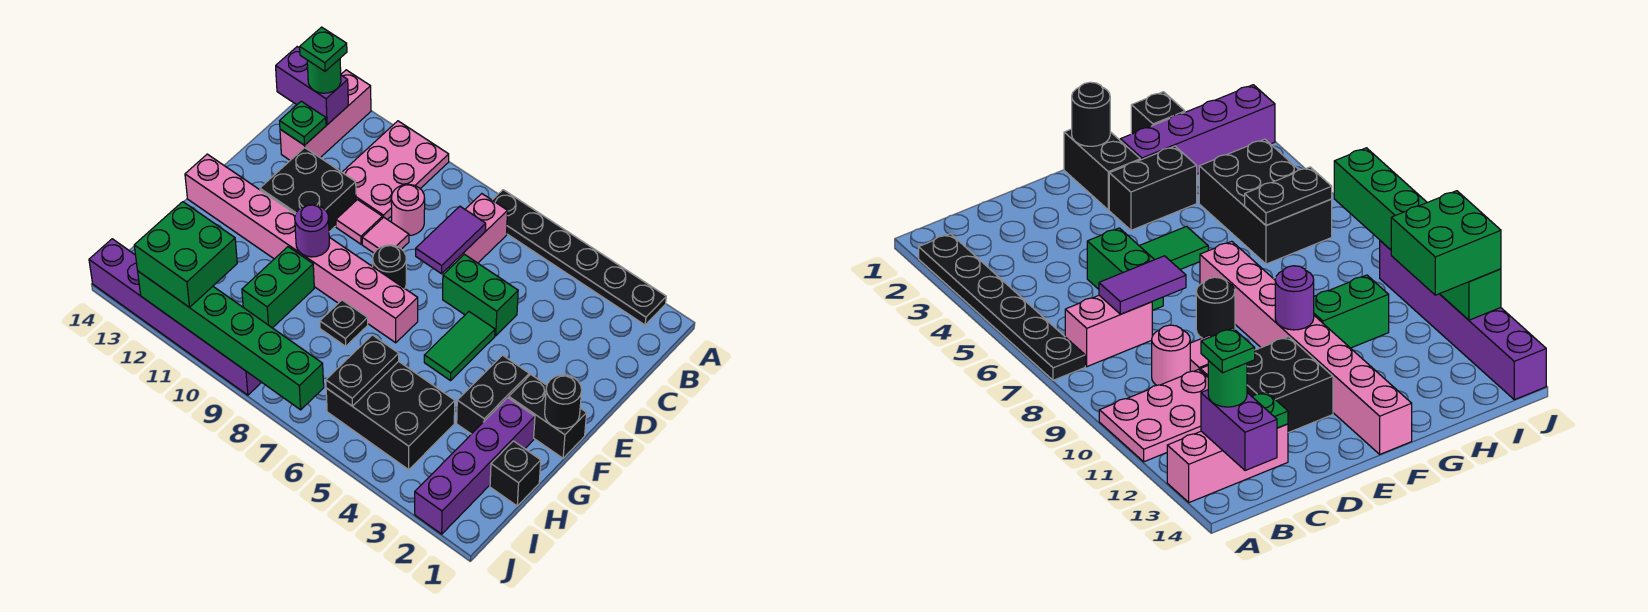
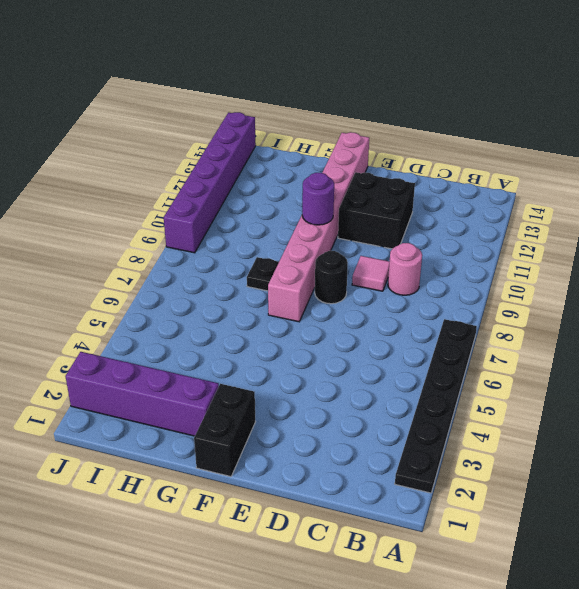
none -> pink plate A10:C11 level 1
none -> pink brick A13:C13 level 1
none -> pink brick B7:C7 level 1
none -> green brick D5:D6 level 1

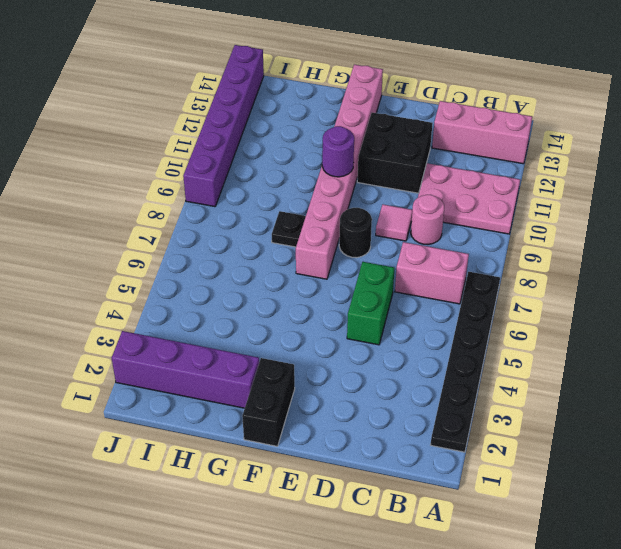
none -> pink tile D10 level 1
none -> green tile E5:F5 level 1
none -> black brick F3:G3 level 1
none -> green brick G10:H10 level 1

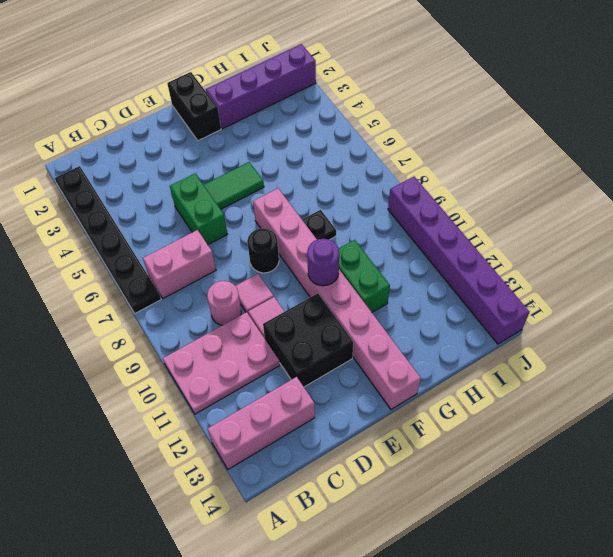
green brick G10:G11 level 1 -> green brick G10:H10 level 1
none -> black brick F3:G3 level 1
none -> black brick H1 level 1
none -> black brick H4:I6 level 1
none -> purple brick B13:B14 level 2

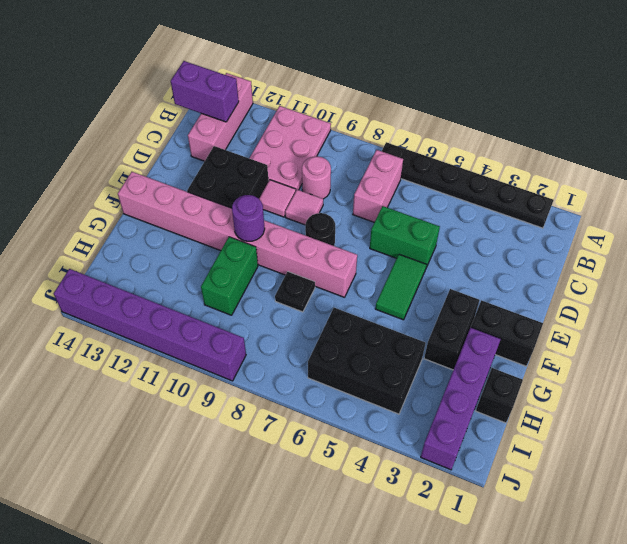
none -> purple tile C7:D7 level 2
none -> green plate C13 level 2
none -> black round brick F1 level 2
none -> black plate H6:I6 level 2

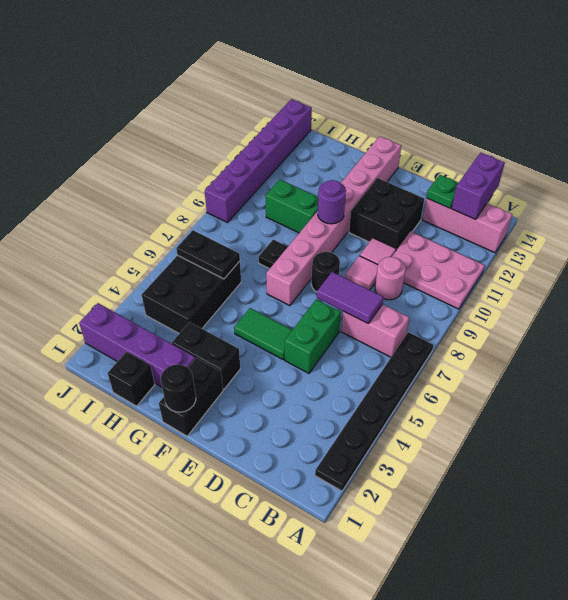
none -> green brick J7:J12 level 2
none -> green round brick B13 level 3
none -> green brick I11:J12 level 3
none -> green plate B13 level 4

